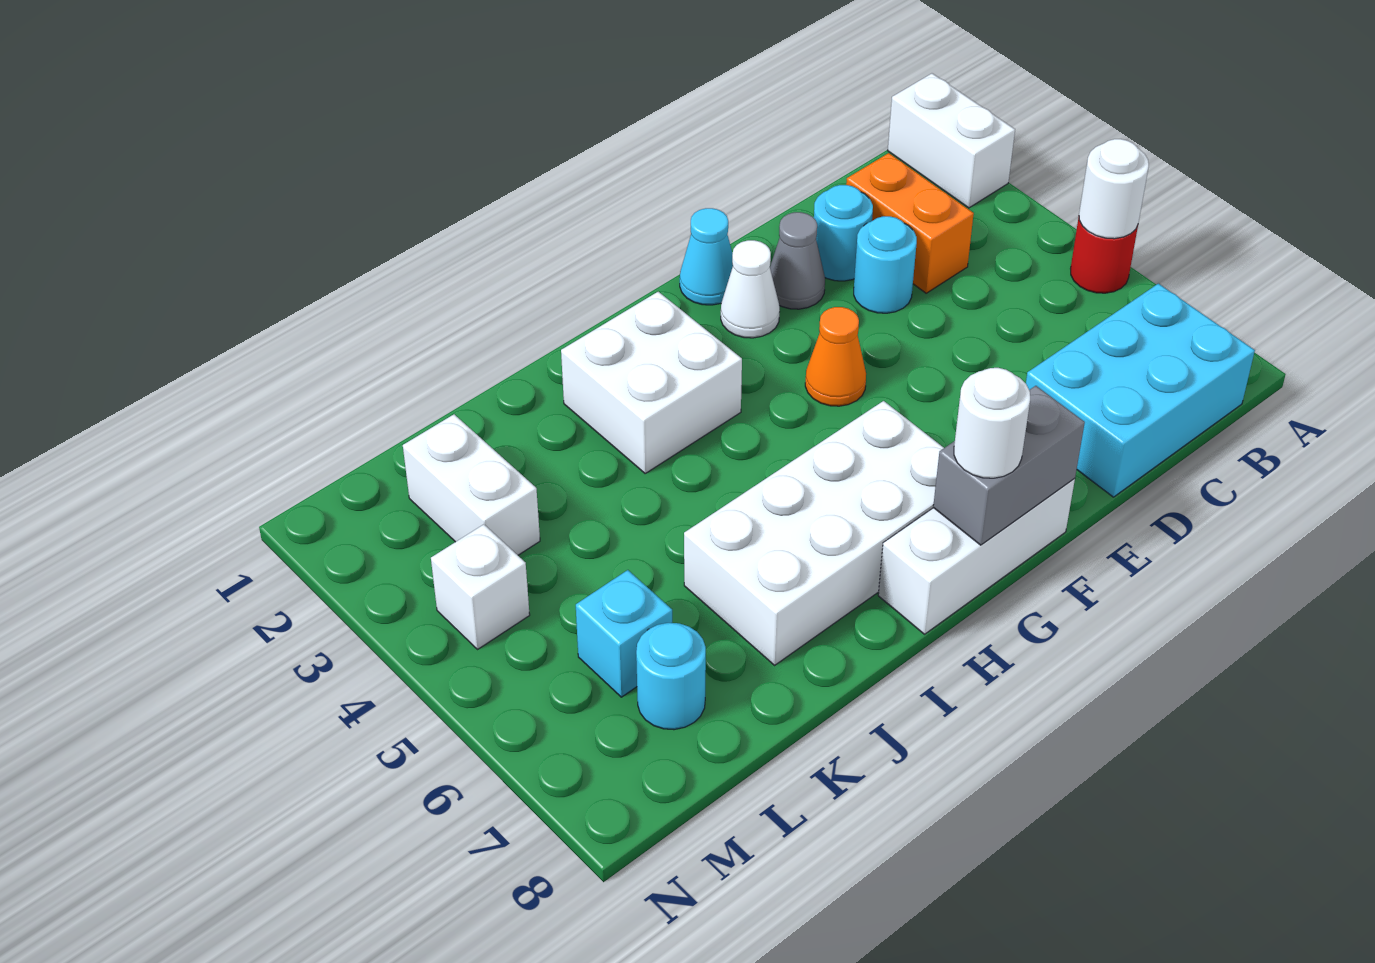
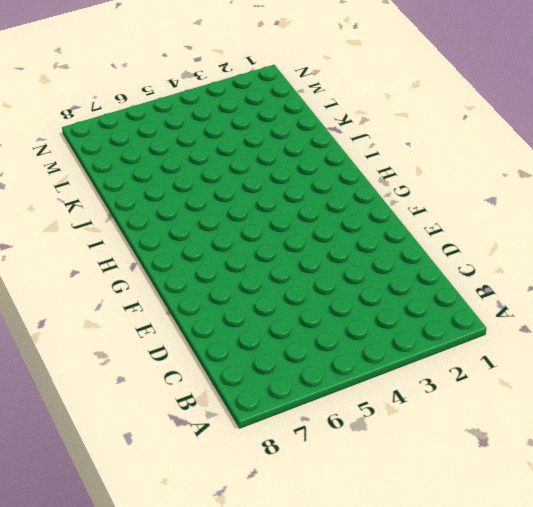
none -> white brick A1:A2 level 1
none -> red round brick A5 level 1
none -> cyan brick B7:D8 level 1

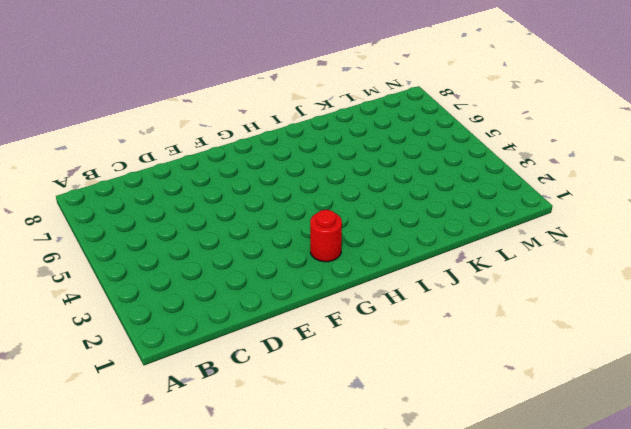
red round brick G2 level 1 -> red round brick A5 level 1
none -> white brick A1:A2 level 1
none -> cyan brick B7:D8 level 1
none -> orange brick C2:C3 level 1

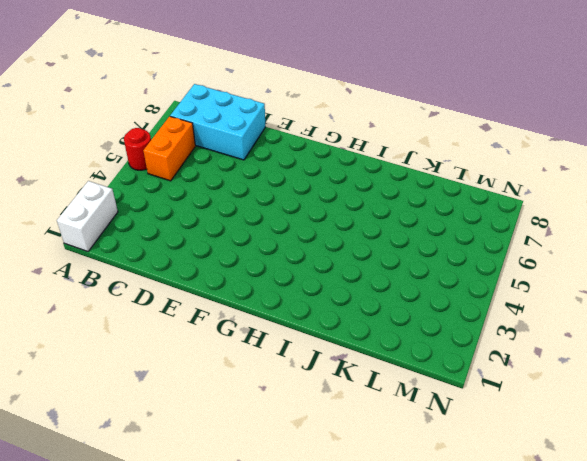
orange brick B5:B6 level 1 -> orange brick C2:C3 level 1
none -> cyan round brick D2 level 1
none -> cyan round brick D3 level 1
none -> grey cone E2 level 1

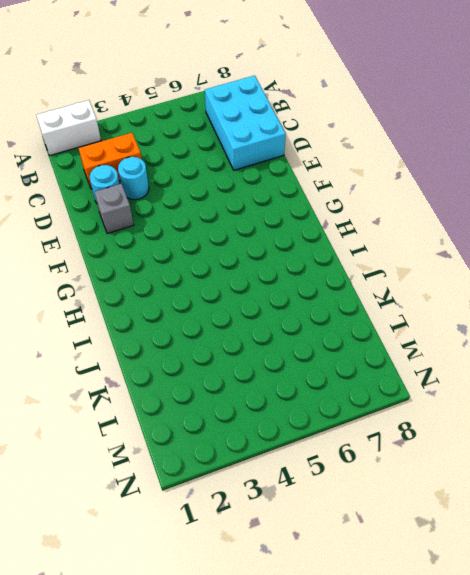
grey brick E2 level 1 -> grey cone E2 level 1
none -> red round brick A5 level 1
none -> cyan cone F1 level 1
none -> white cone F2 level 1

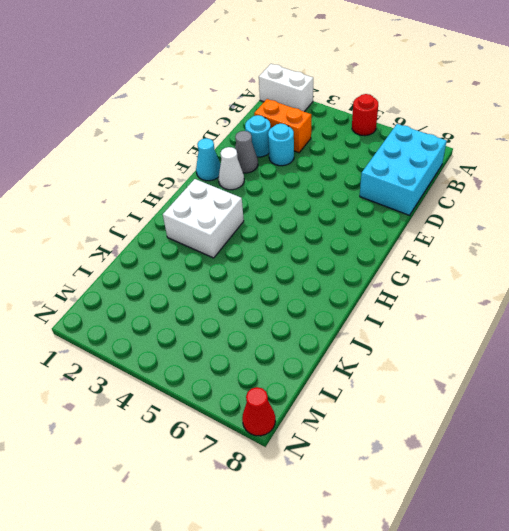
red cone N8 level 1 -> none
none -> orange cone F4 level 1
none -> white brick F8:H8 level 1
none -> white brick G6:J7 level 1

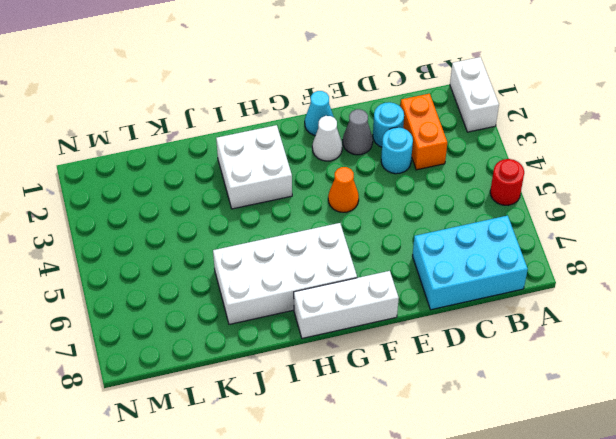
none -> white brick L2:L3 level 1
none -> cyan brick L6 level 1
none -> cyan round brick L7 level 1

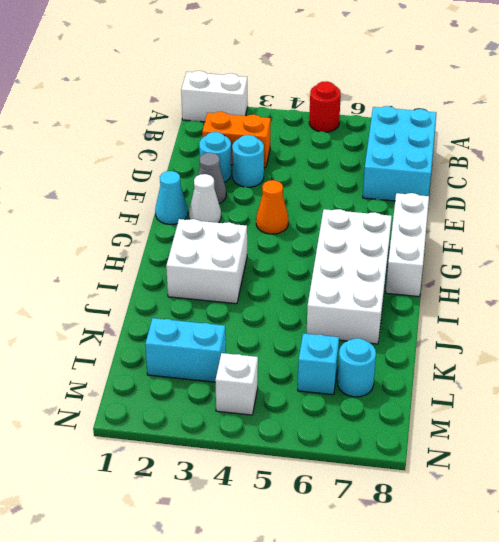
cyan brick L2:L3 level 1 -> white brick L2:L3 level 1
none -> white round brick A5 level 2
none -> grey brick F8:G8 level 2
none -> white round brick G8 level 3

